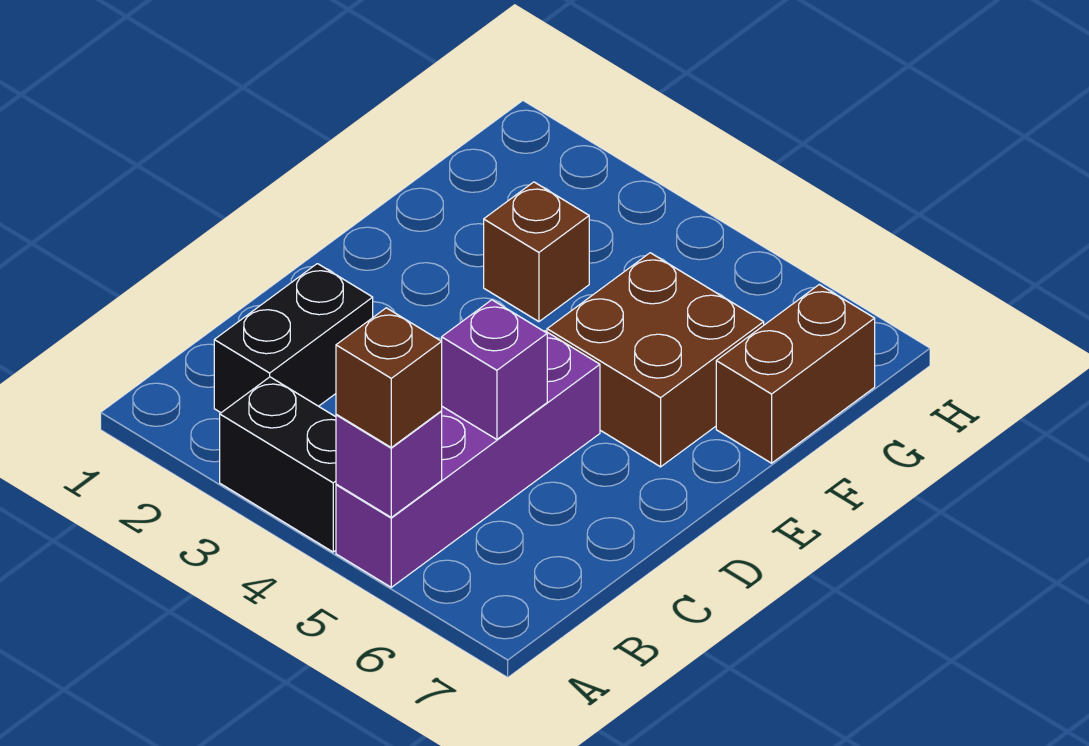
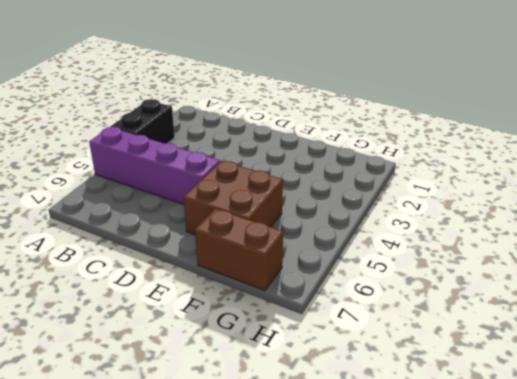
none -> black brick B2:C2 level 1
none -> brown brick F3 level 1

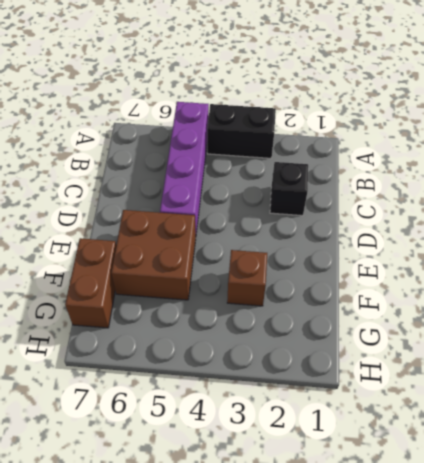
black brick C2 level 1 -> black brick B2:C2 level 1
none -> purple brick A5 level 2
none -> purple brick C5 level 2

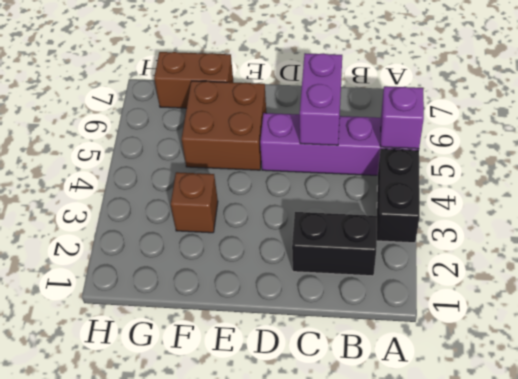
purple brick C5:C6 level 2 -> purple brick C5 level 2
none -> brown brick A5 level 3

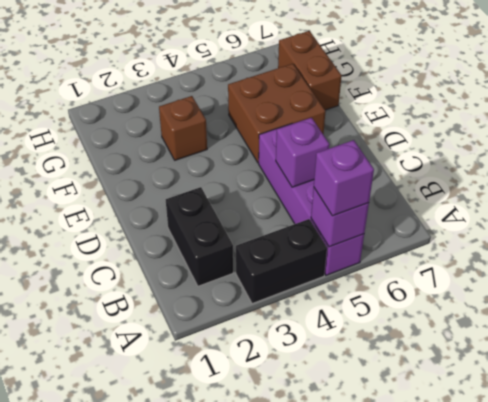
purple brick A5 level 3 -> brown brick A5 level 3

